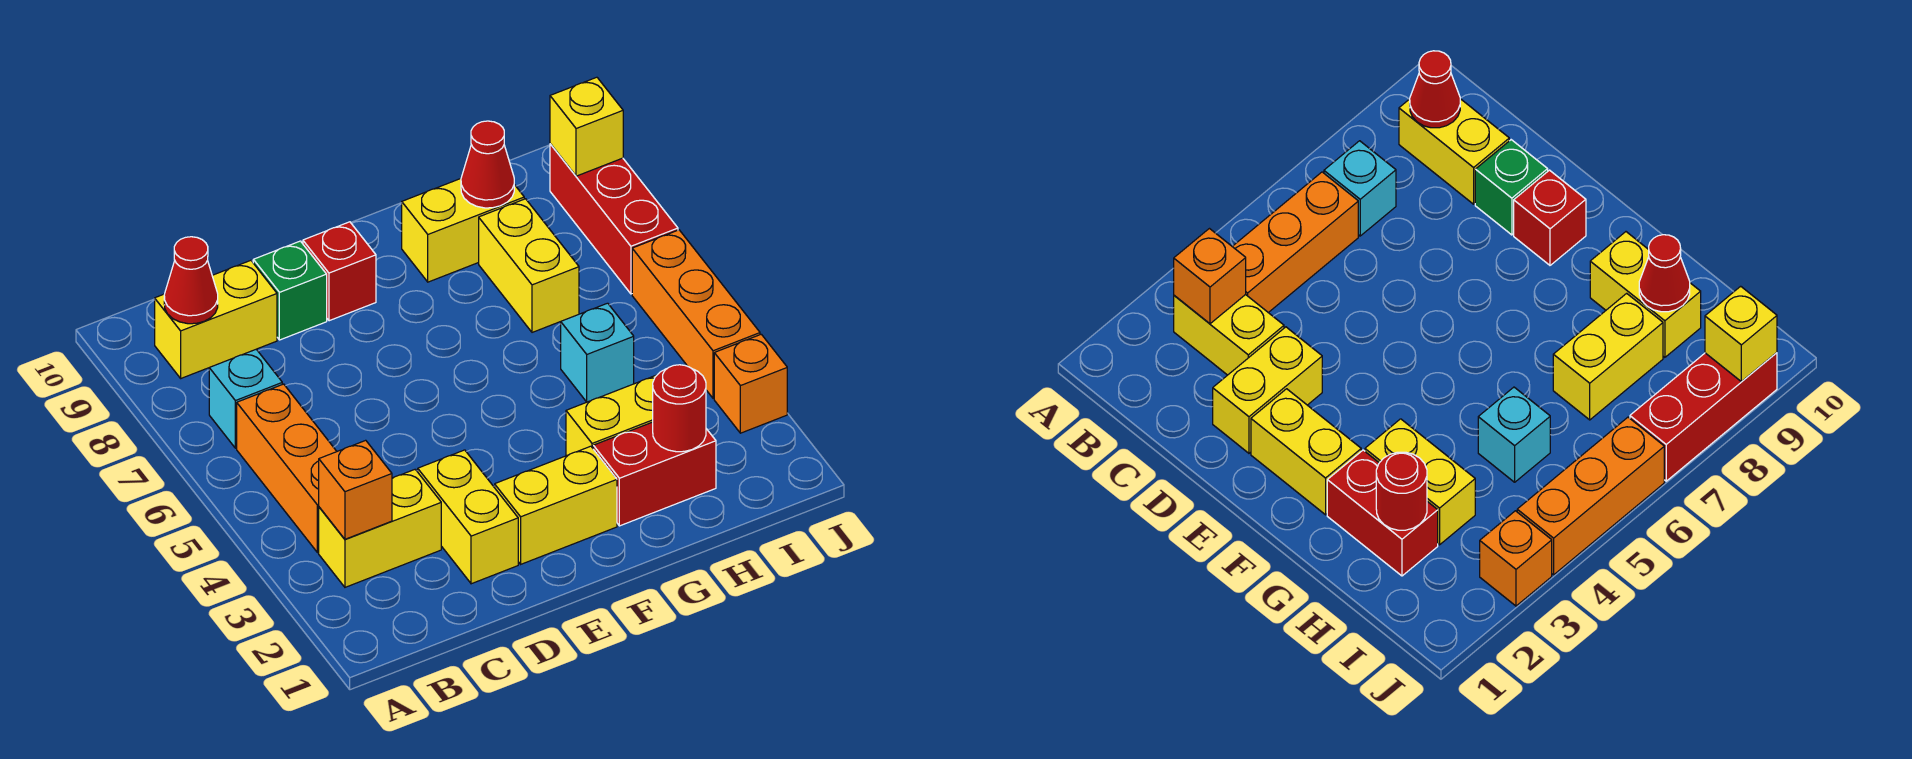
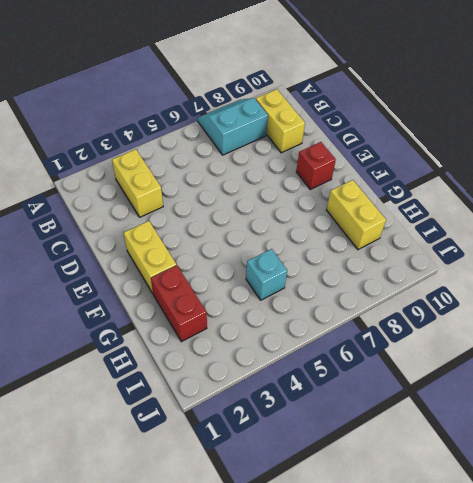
cyan slope A7:B8 level 1 top B -> cyan brick B7 level 1
none -> orange brick B4:B6 level 1
none -> yellow brick D2:D3 level 1
none -> green brick D9 level 1

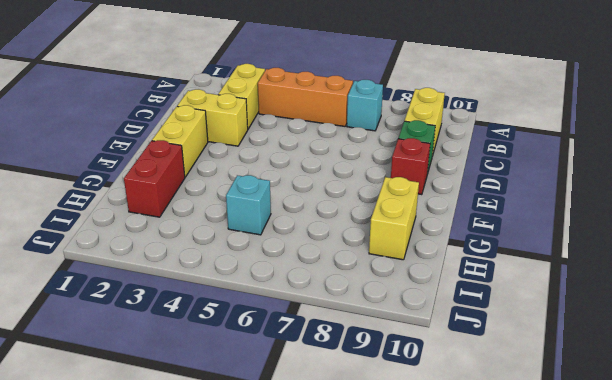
none -> yellow brick G3:H3 level 1
none -> yellow brick H7:H8 level 1
none -> orange brick J3 level 1

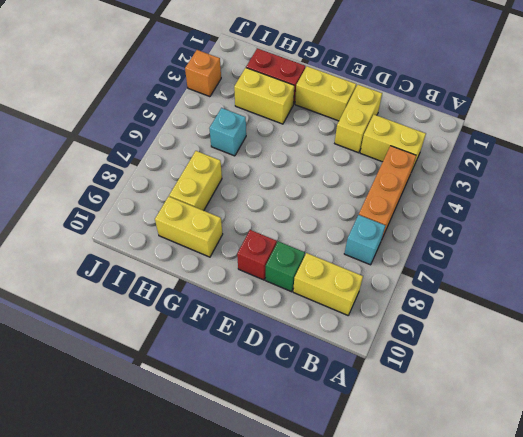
none -> orange brick J4:J6 level 1
none -> red brick J7:J9 level 1
none -> orange brick B3 level 2

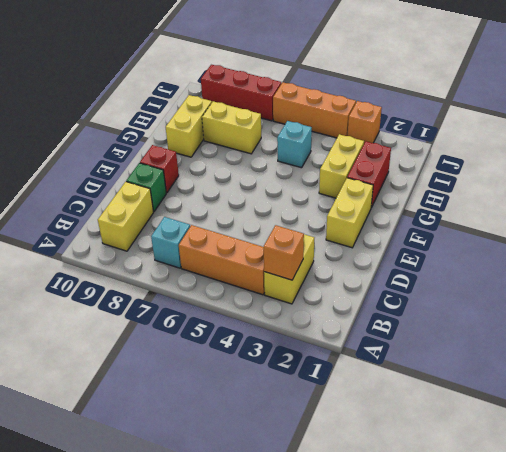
none -> yellow brick D2:D3 level 1
none -> red cone B9 level 2
none -> red round brick H2 level 2

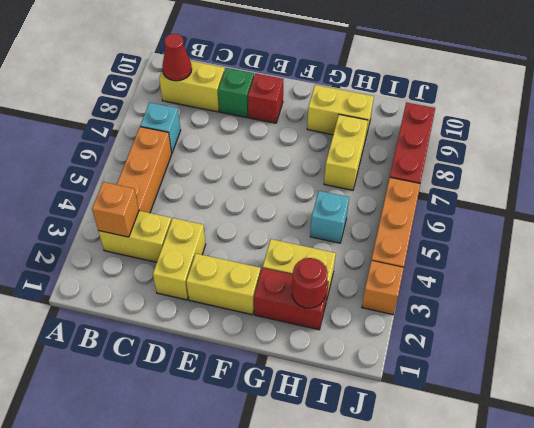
none -> red cone H9 level 2
none -> yellow brick J9 level 2

